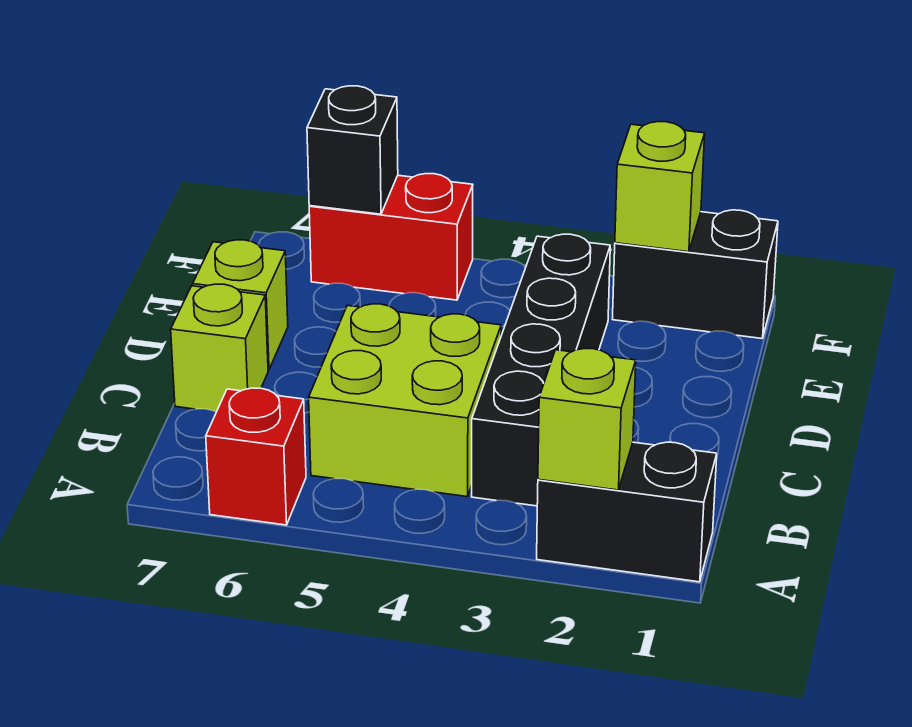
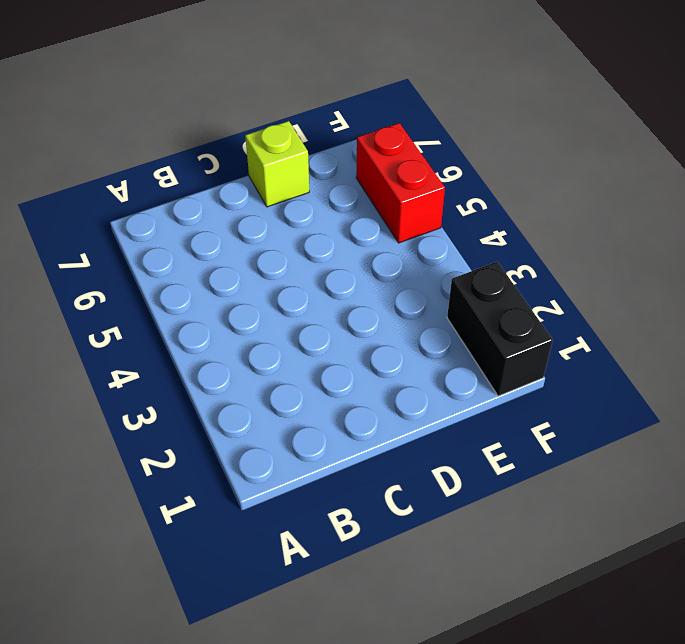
none -> black brick A1:A2 level 1
none -> red brick A6 level 1

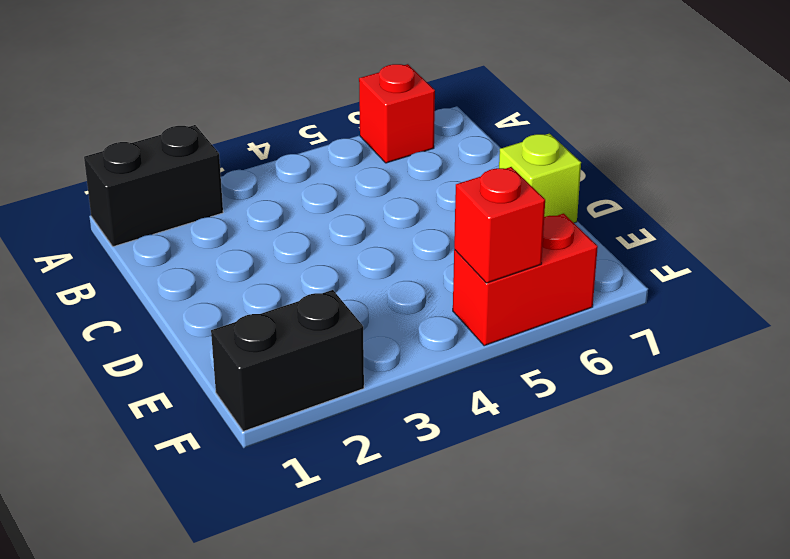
red brick F5 level 2 -> none
none -> black brick B3:E3 level 1
none -> lime brick B4:C5 level 1

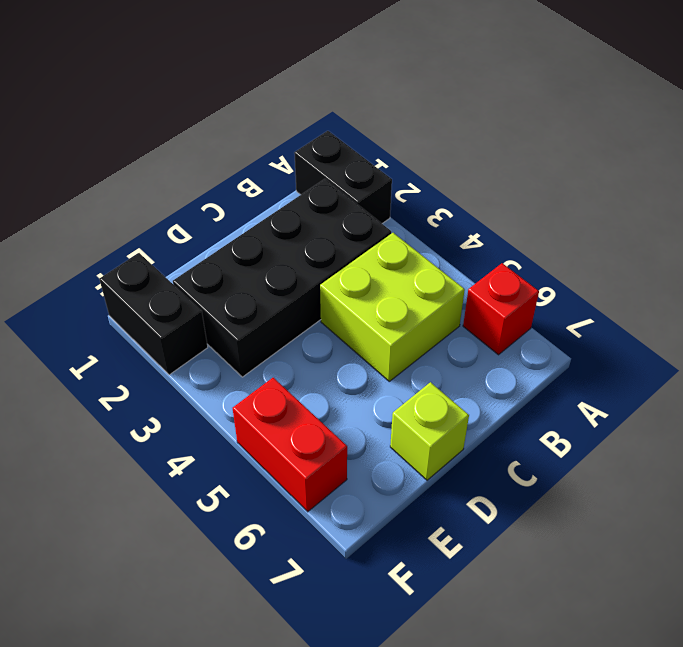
black brick B2:E3 level 1 -> black brick B3:E3 level 1
none -> lime brick C7 level 1
none -> lime brick A2 level 2

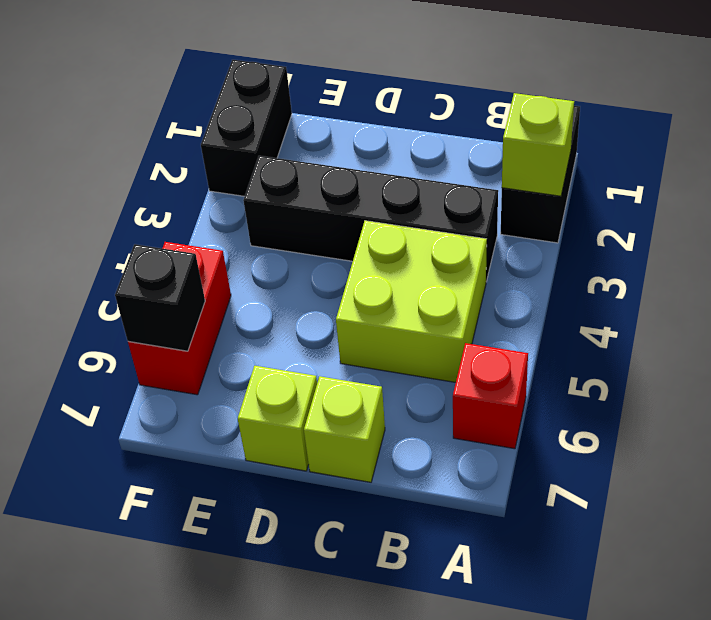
none -> lime brick F2 level 2

